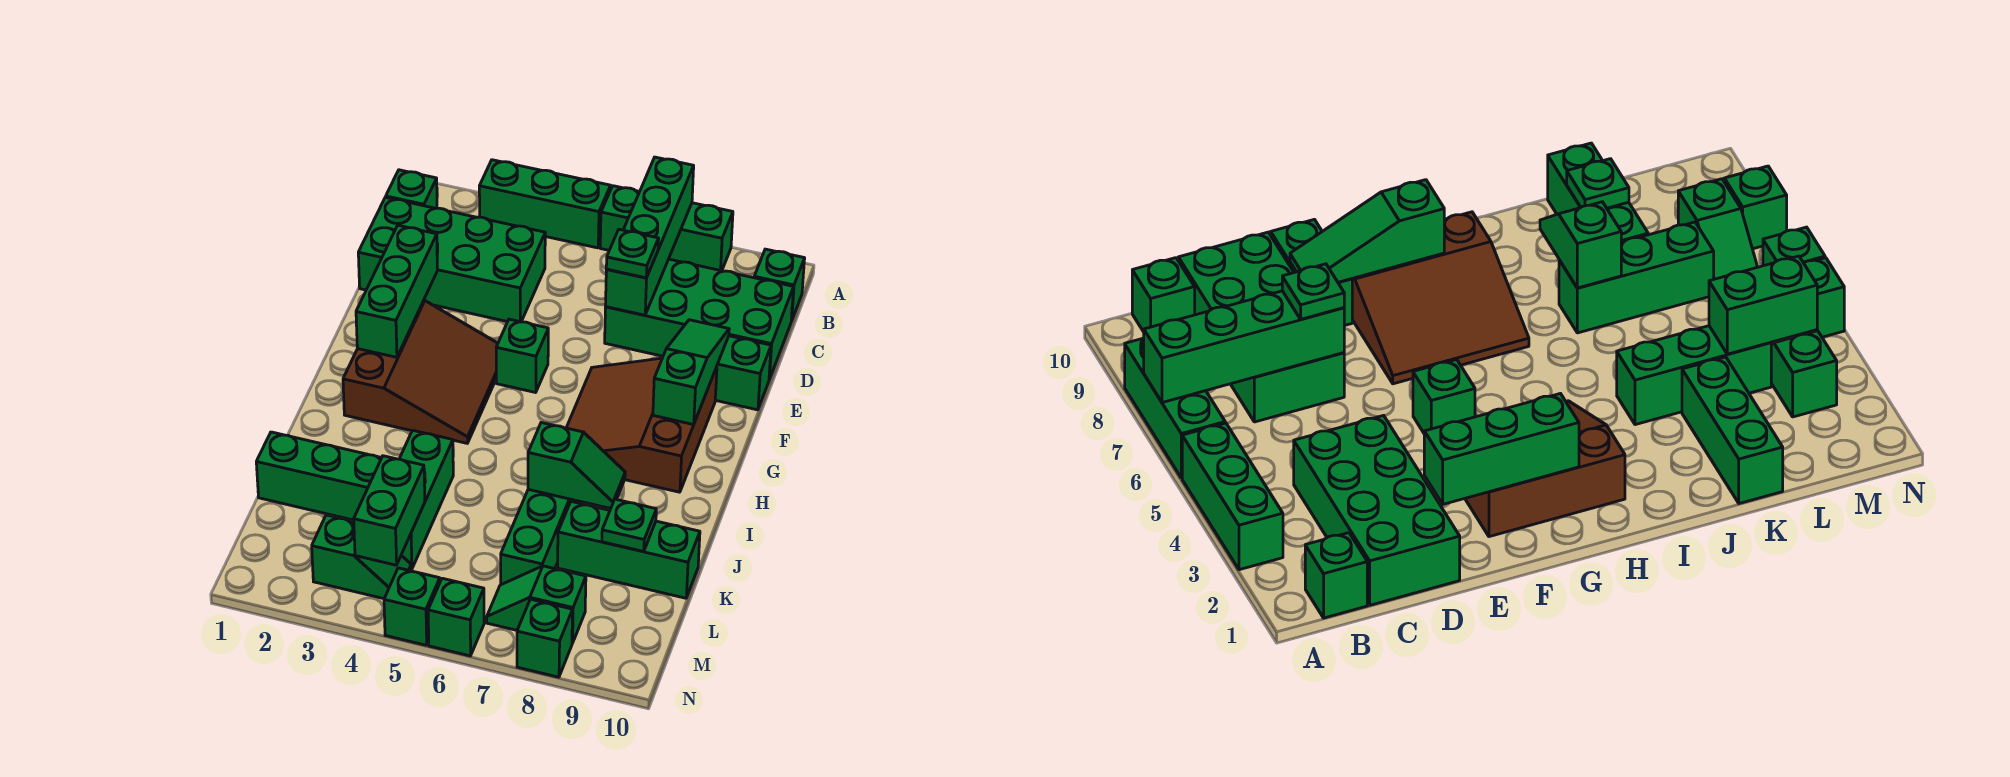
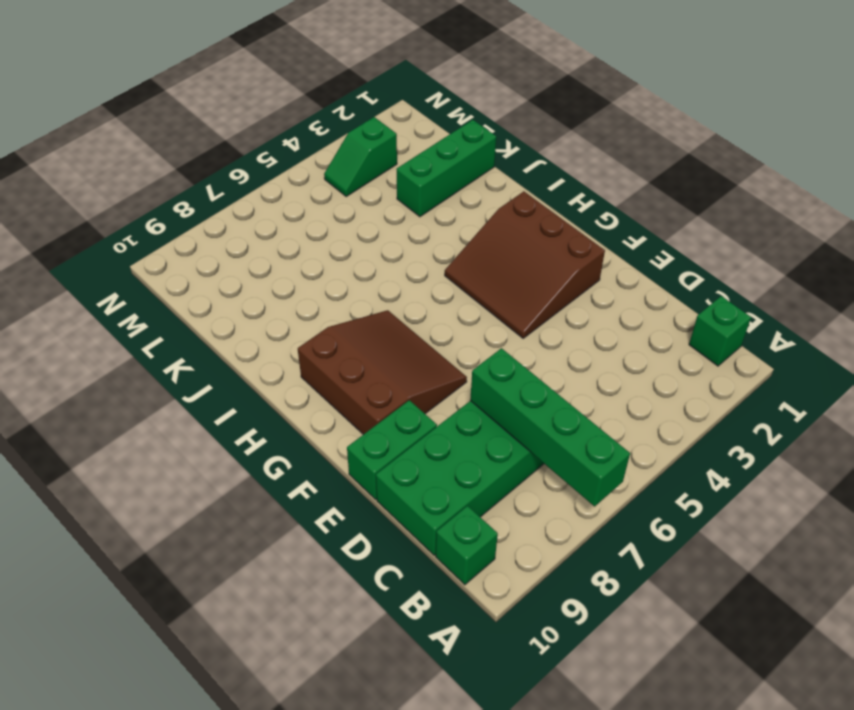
none -> green brick A3:A5 level 1
none -> green brick A6:A8 level 1
none -> green brick C1:D4 level 1

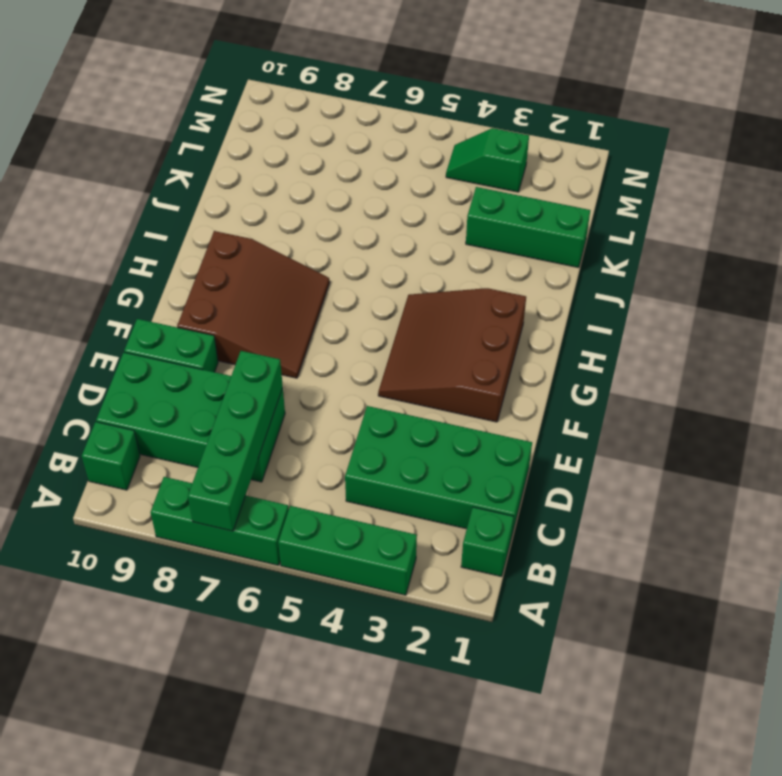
none -> green brick F5 level 1
none -> green brick J4:L4 level 1
none -> green brick J7:L7 level 1

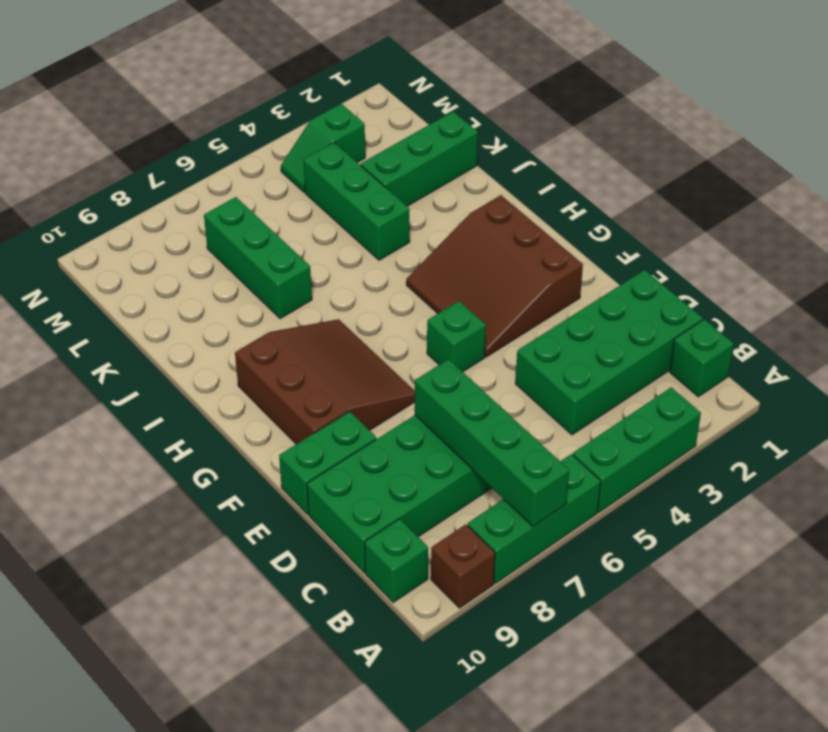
brown brick A9 level 1 -> none
none -> green brick K8:K10 level 1
none -> green slope M7:M8 level 1 top 8
none -> green brick N5 level 1

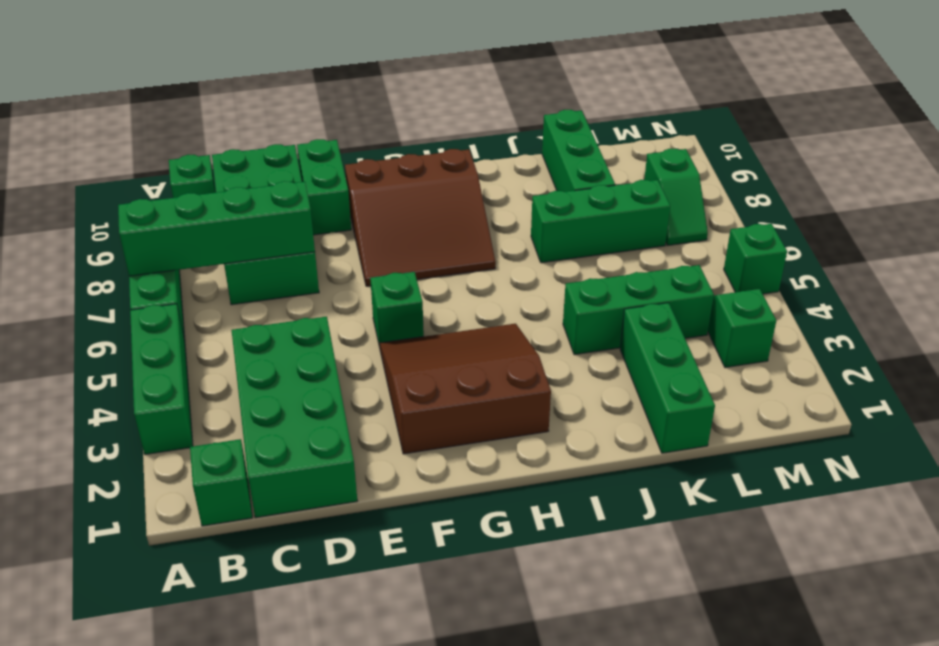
none -> green brick N6 level 1
none -> green brick N8 level 1
none -> green brick E2:G2 level 2

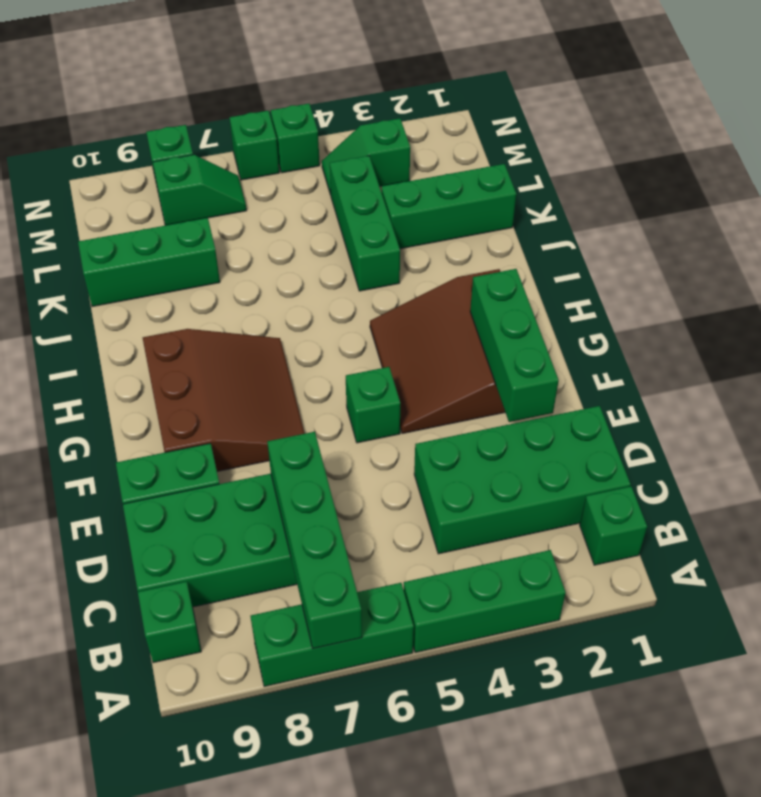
none -> green brick J7:L7 level 1
none -> green slope E9:G9 level 2 top G
none -> green slope J7:J8 level 2 top 7

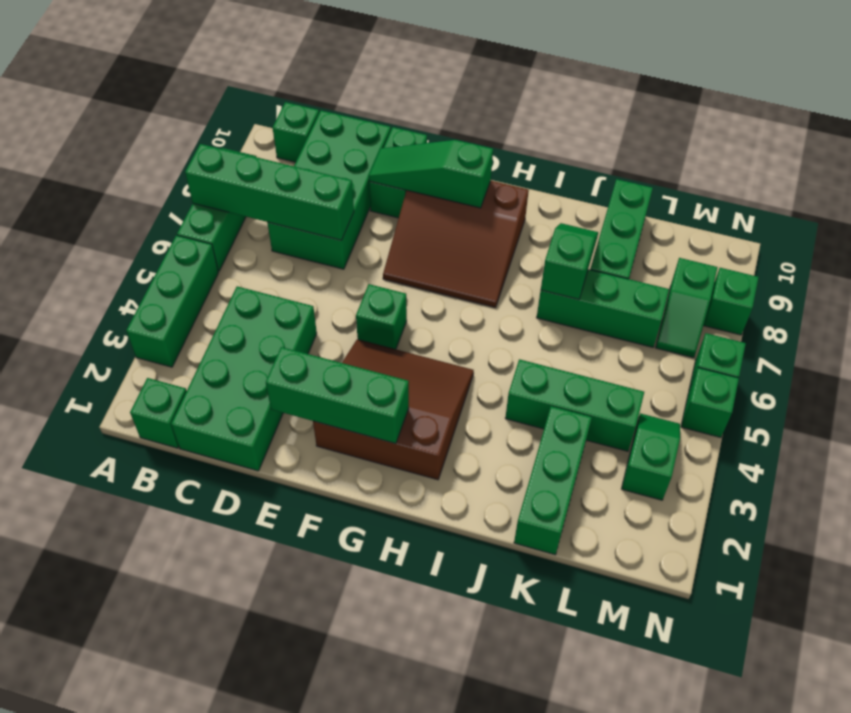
none -> green plate K9 level 2
none -> green brick L4:M4 level 2
none -> green plate D7 level 3

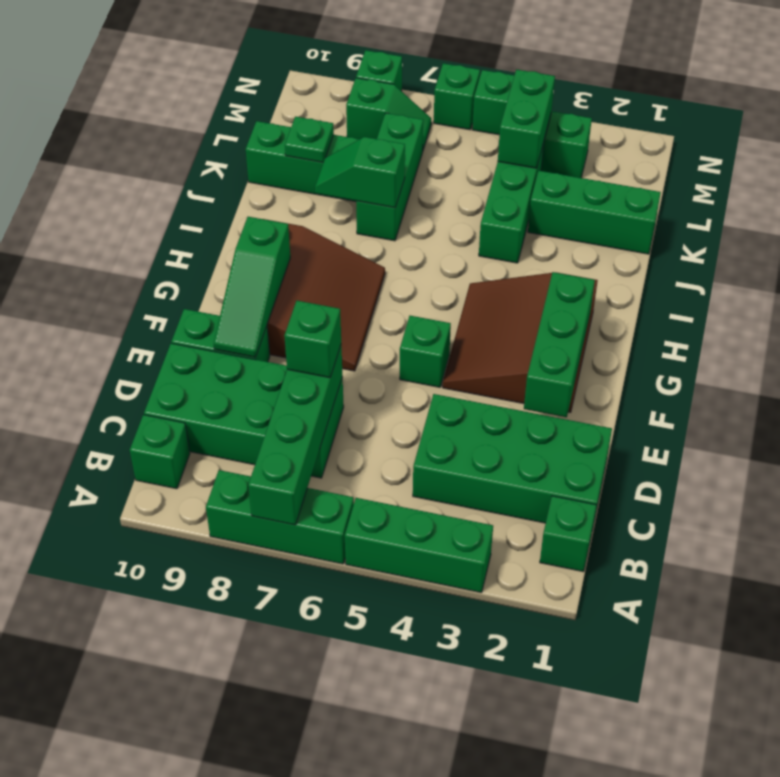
green brick D7 level 3 -> green plate D7 level 3

